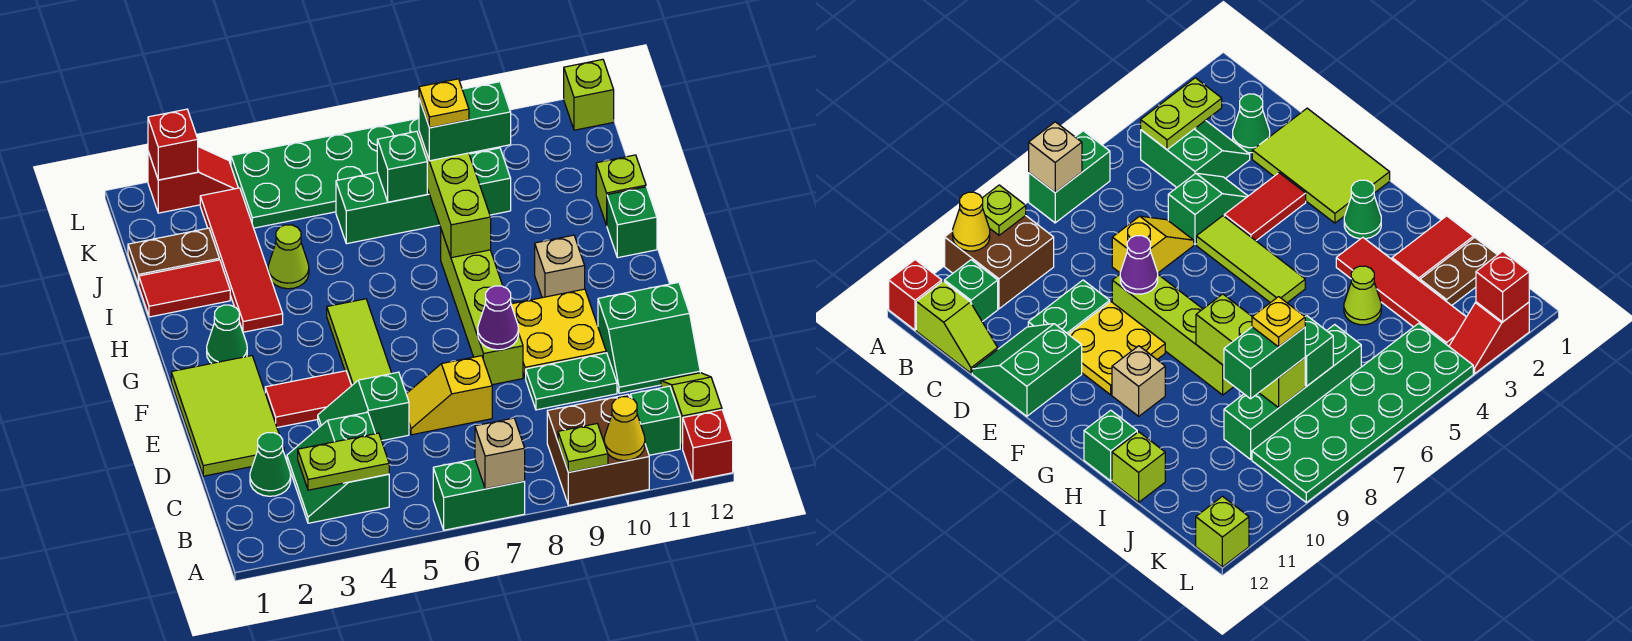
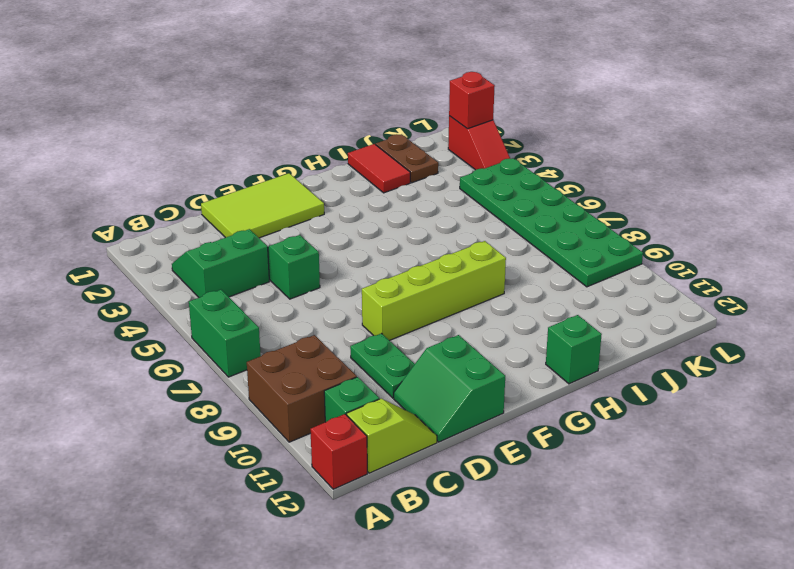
none -> green cone C2 level 1
none -> yellow slope D6:D7 level 1 top 7
none -> red tile E3:E4 level 1
none -> lime tile E5:G5 level 1

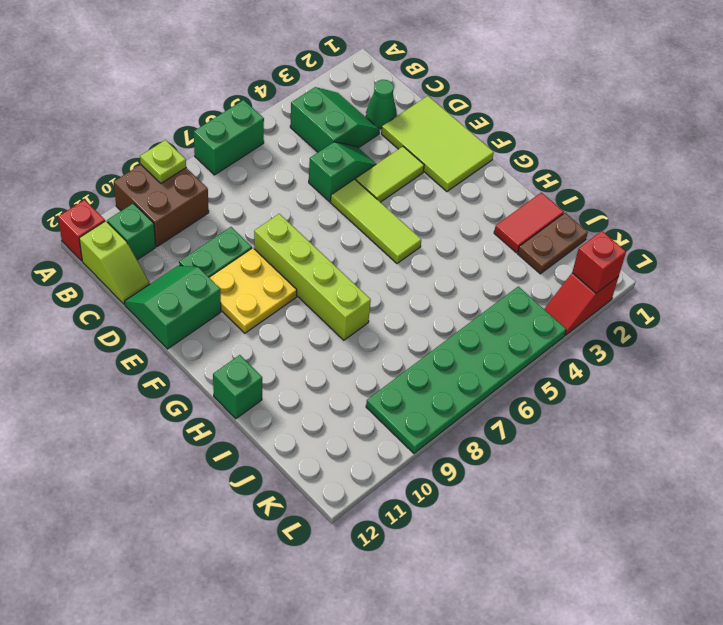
lime tile E3:E4 level 1 -> red tile E3:E4 level 1
none -> yellow slope D6:D7 level 1 top 7
none -> green cone G2 level 1
none -> tan brick G10 level 1
none -> red tile H3:K3 level 1

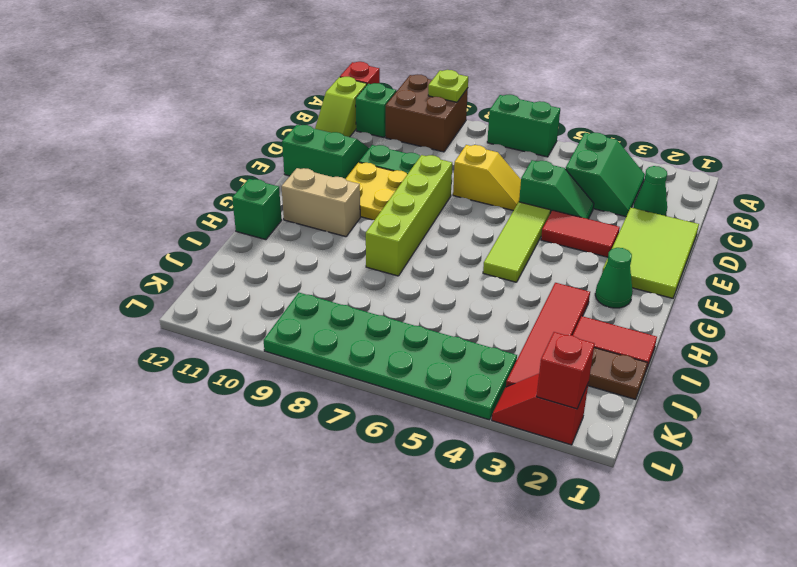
tan brick G10:G11 level 1 -> tan brick G10 level 1
none -> lime cone I4 level 1
none -> lime brick I12 level 1
none -> green brick J6:J9 level 1
none -> lime brick L12 level 1

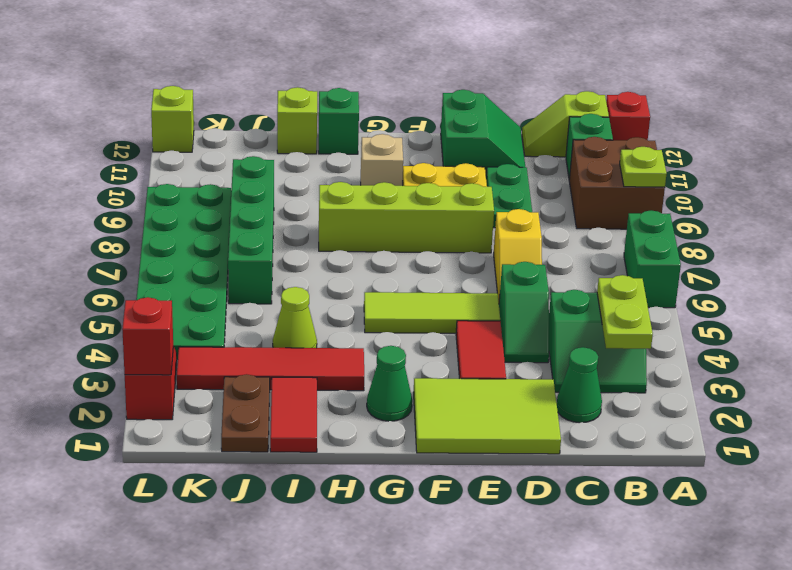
none -> tan brick A7 level 2
none -> yellow cone A10 level 2
none -> purple cone E8 level 2
none -> lime brick H8:J8 level 2

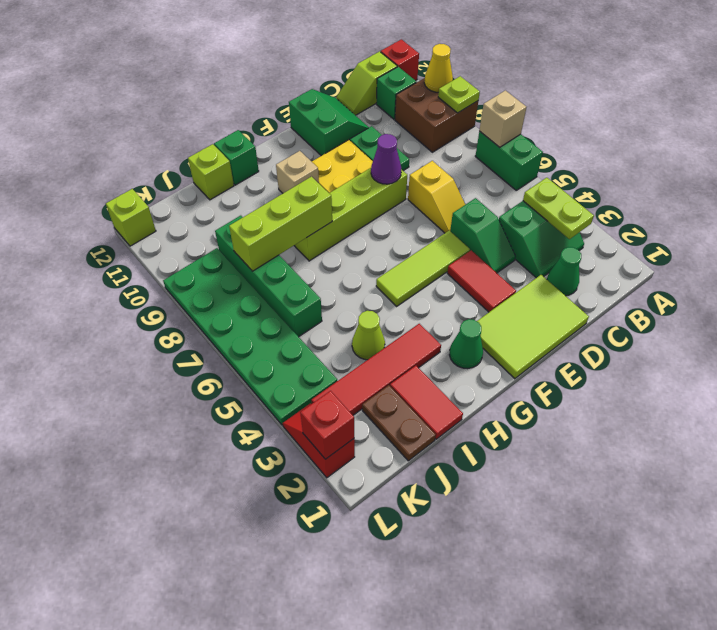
none -> green brick J7 level 2
none -> green brick J8:J9 level 3
none -> yellow plate J8 level 4

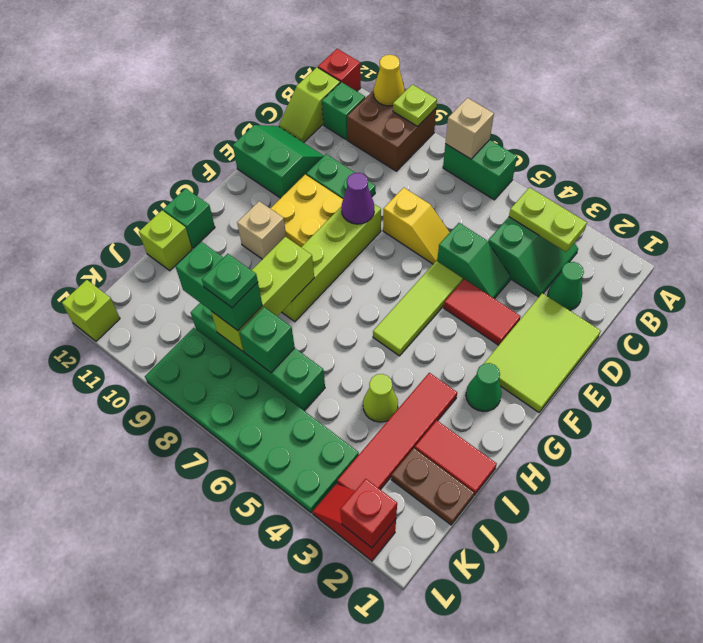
green plate J8 level 4 -> yellow plate J8 level 4

